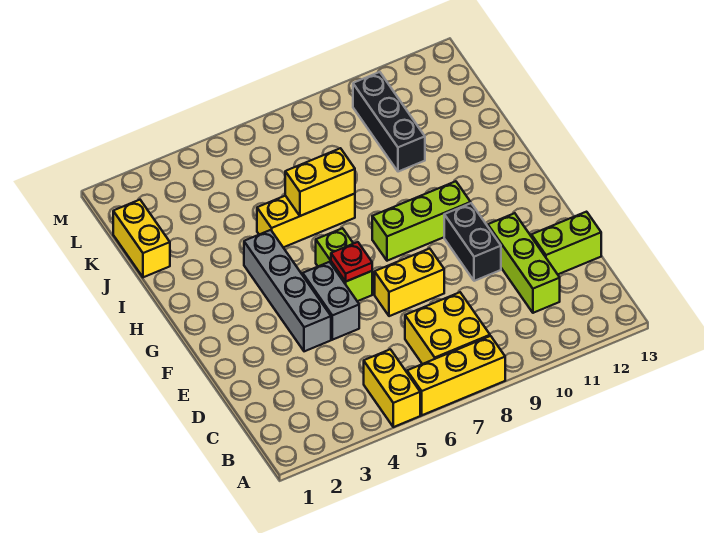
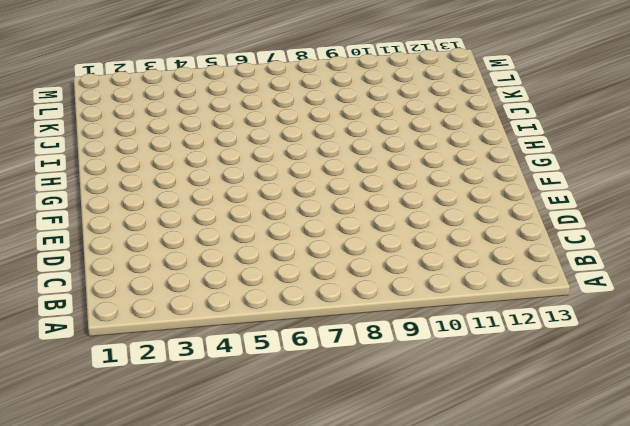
none -> yellow brick A5:B5 level 1
none -> yellow brick A6:A8 level 1
none -> yellow brick B7:C8 level 1

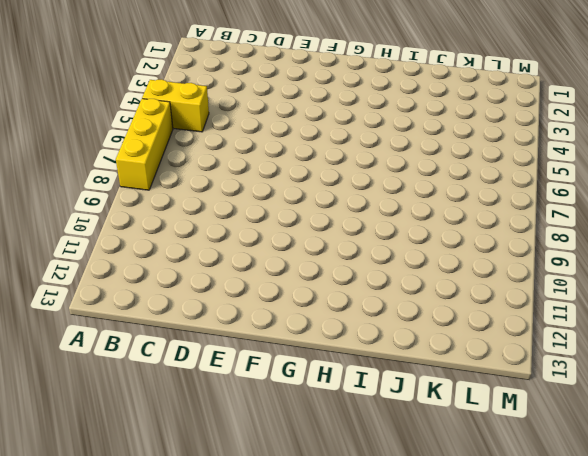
none -> yellow brick B7:C8 level 1
none -> lime brick C11:E11 level 1
none -> lime brick D12:D13 level 1

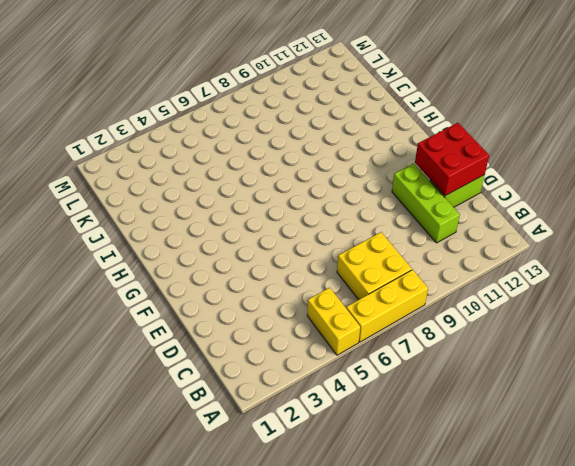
red brick D12:E13 level 2 -> none
none -> grey brick E4:H4 level 1
none -> grey brick E5:F5 level 1
none -> yellow brick E7:E8 level 1

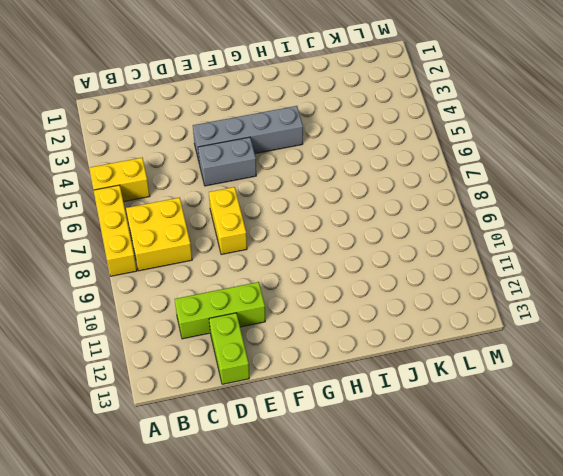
none -> black brick E10:F10 level 1
none -> lime brick F6:G6 level 1
none -> lime brick G8:G10 level 1

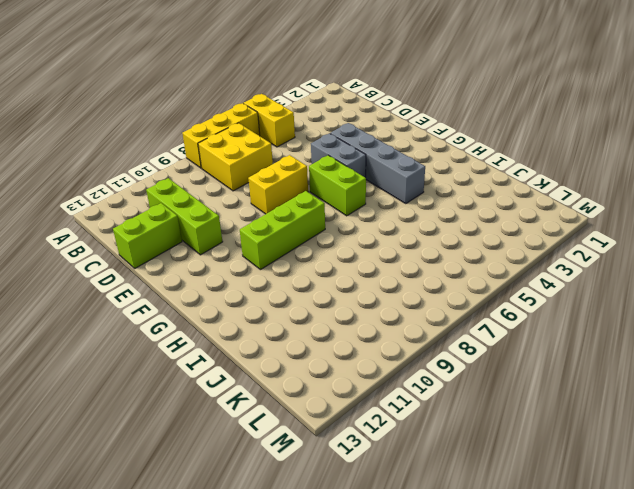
none -> black brick E10:F10 level 1
none -> yellow brick I5:I7 level 1
none -> yellow brick J1:K1 level 1

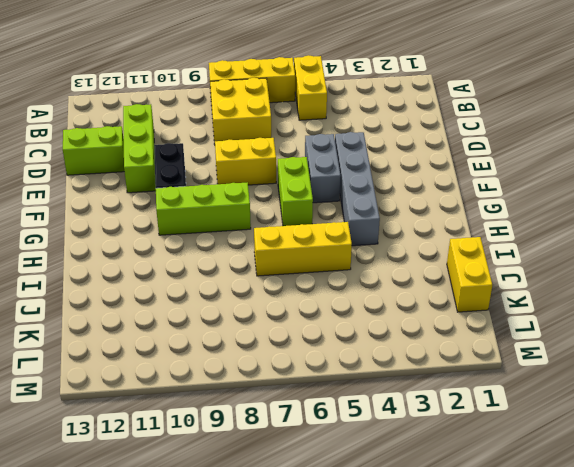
none -> black brick J10:L10 level 1
none -> red plate F6 level 2
none -> yellow brick I6:I7 level 2

